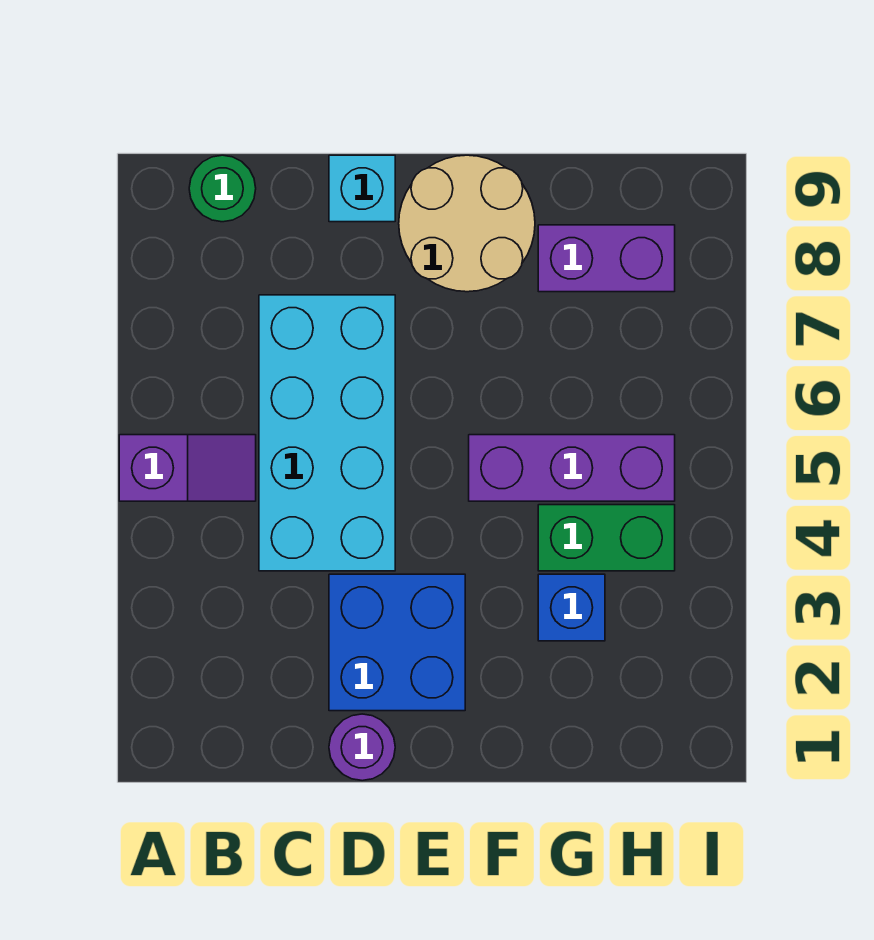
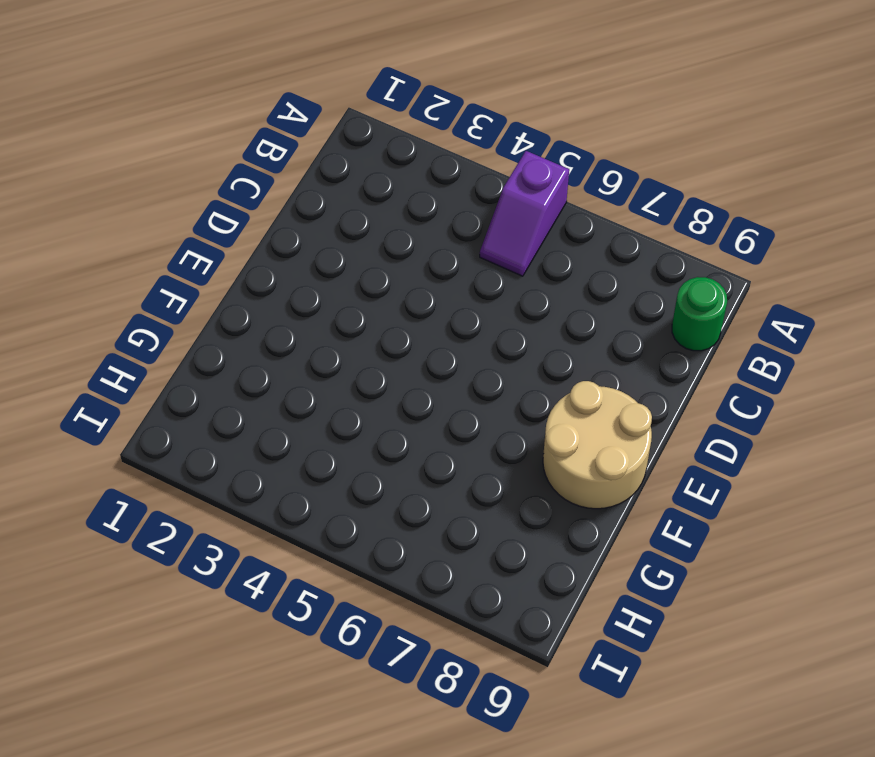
none -> cyan brick C4:D7 level 1
none -> purple round brick D1 level 1

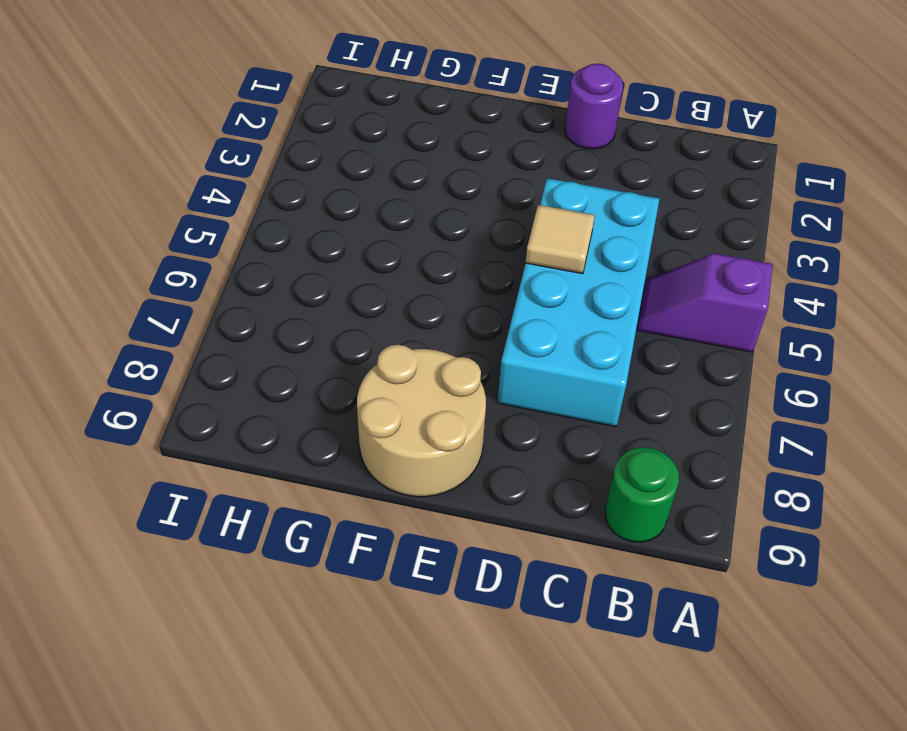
tan tile D5 level 2 -> none
none -> blue brick D2:E3 level 1
none -> cyan brick D9 level 1

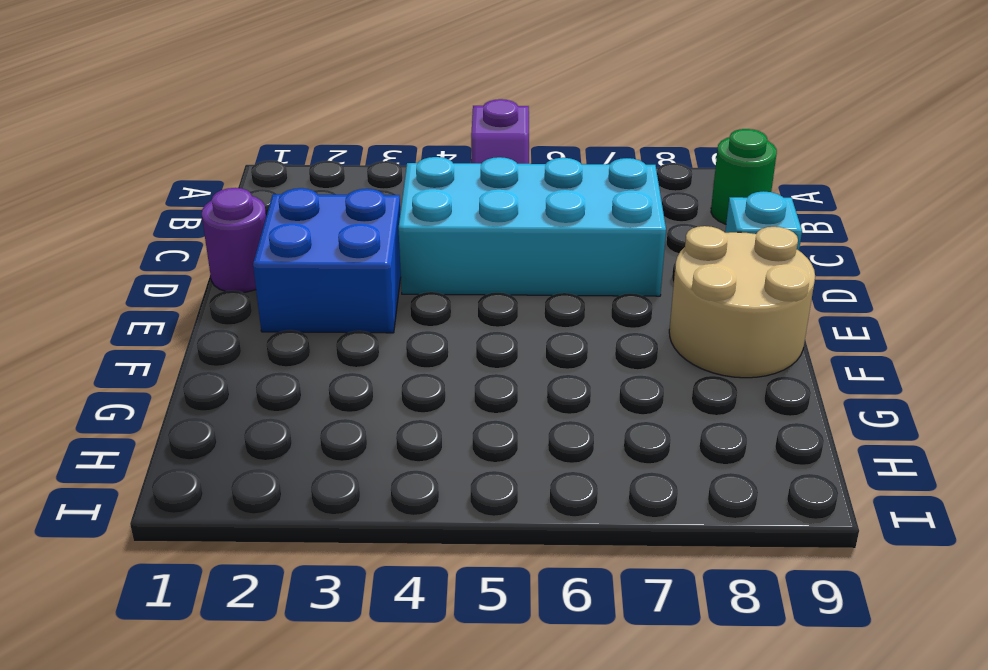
none -> purple brick F5:H5 level 1
none -> blue brick G3 level 1

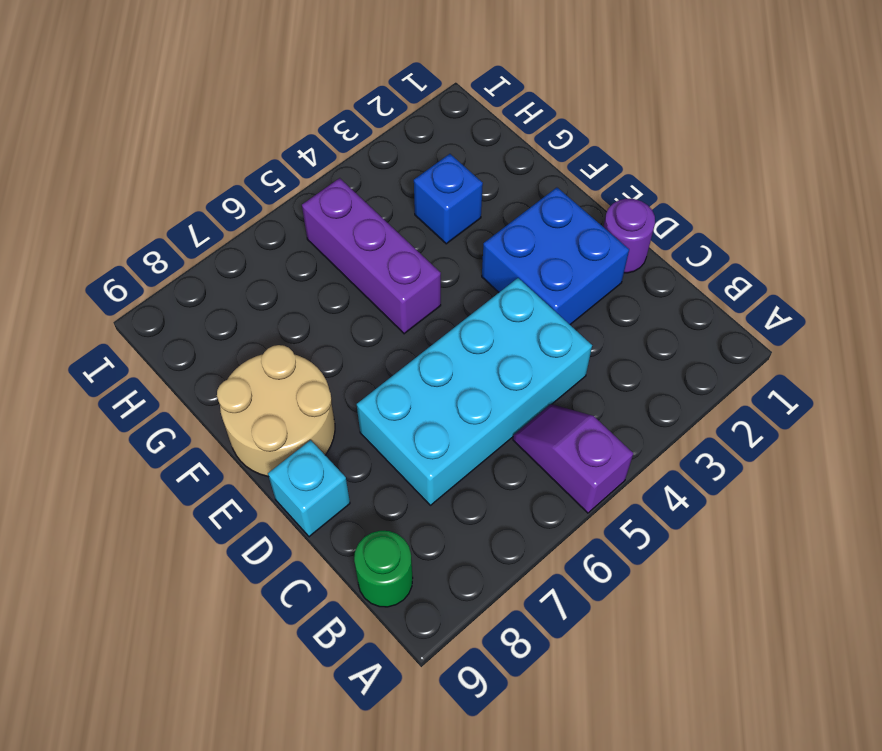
none -> green brick G4:H4 level 1
none -> purple brick G8:H8 level 1

